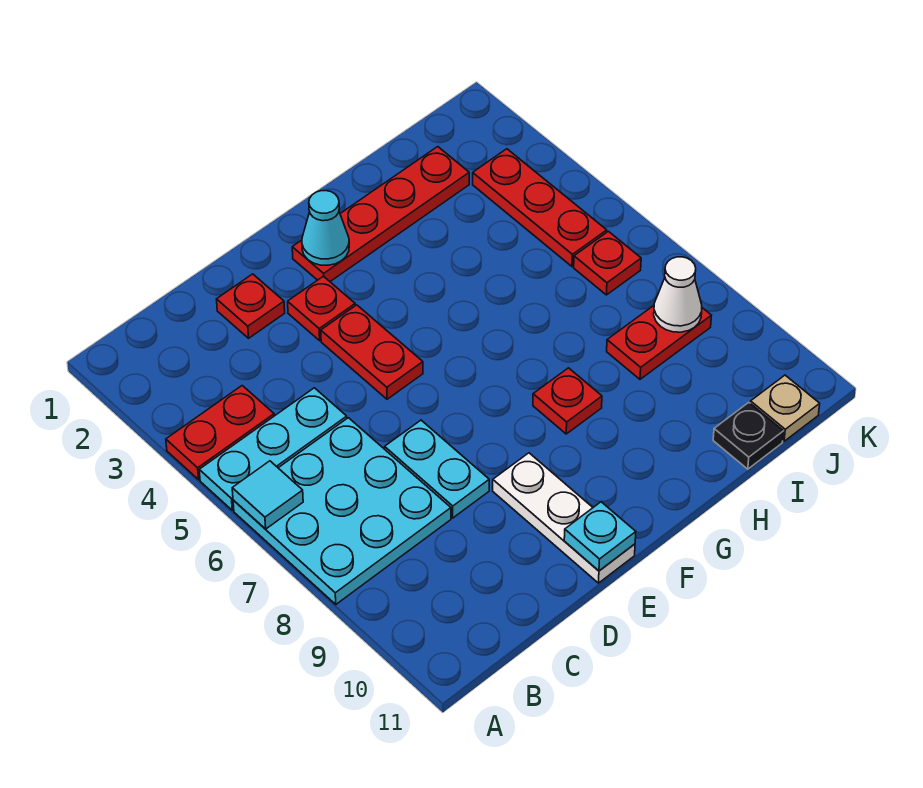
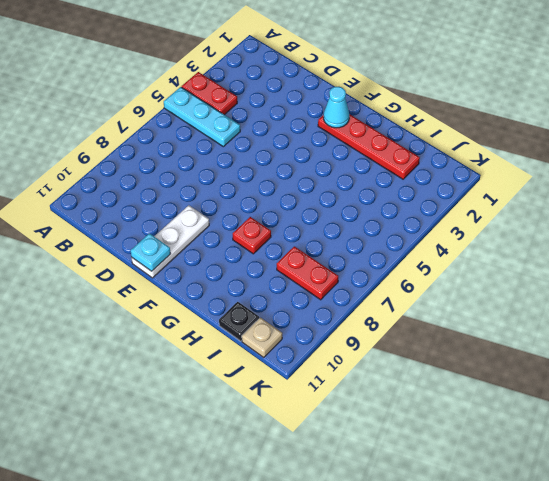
none -> cyan plate A6:C8 level 1
none -> red plate D2 level 1
none -> cyan plate D7:D8 level 1

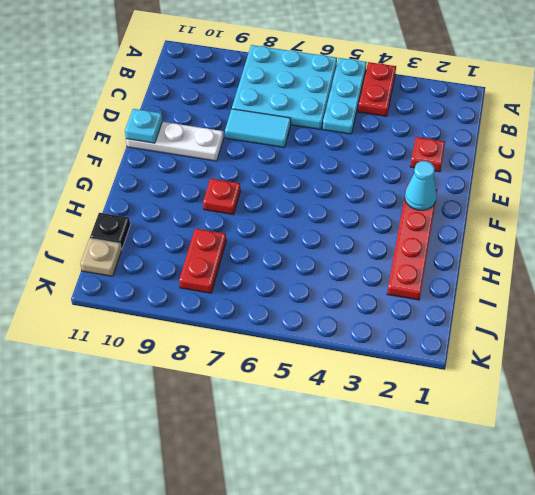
cyan tile D7:D8 level 1 -> cyan plate D7:D8 level 1
none -> red plate E3 level 1
none -> red plate E4:E5 level 1
none -> red plate J3:J5 level 1

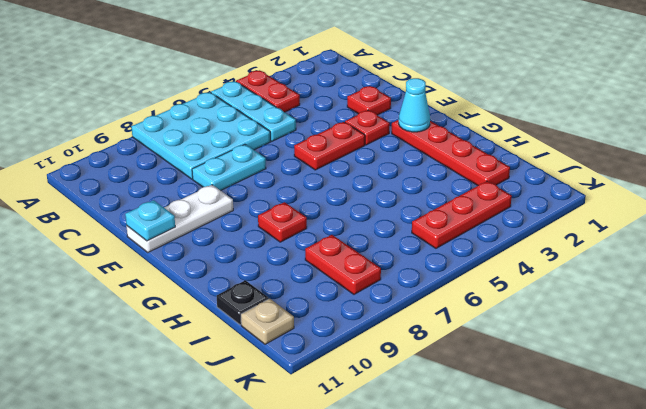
none -> red plate J6 level 1
none -> cyan tile A6 level 2
none -> white cone J8 level 2

